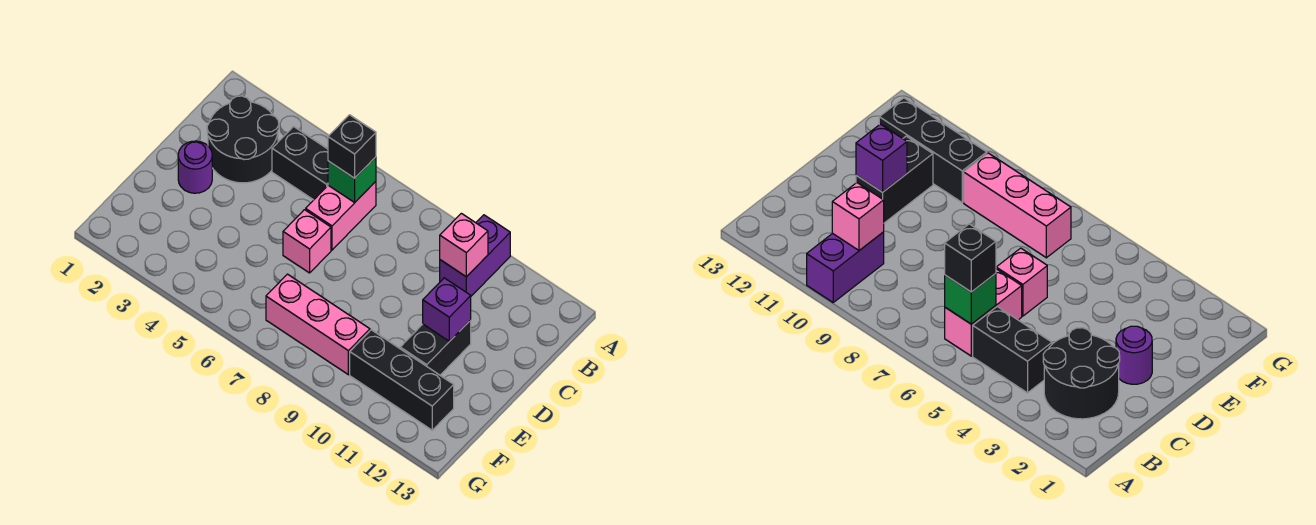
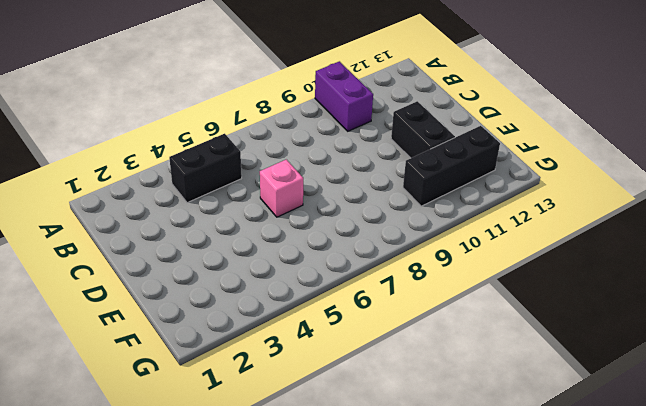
none -> black round brick B2:C3 level 1
none -> pink brick B6:C6 level 1
none -> purple round brick D2 level 1

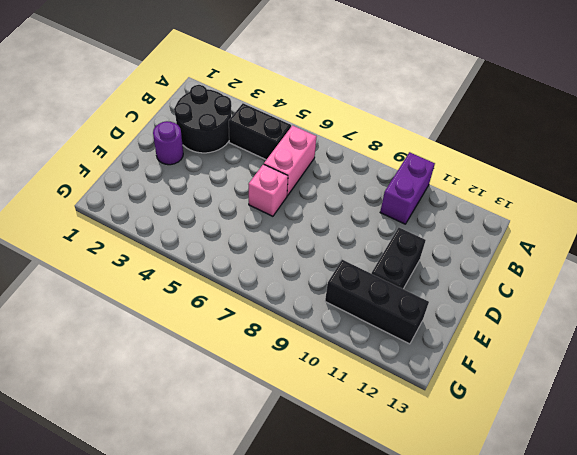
none -> pink brick F7:F9 level 1
none -> green brick B6 level 2
none -> pink brick B10 level 2

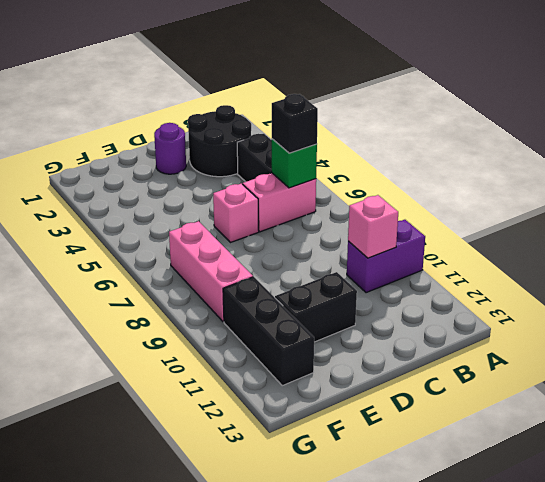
none -> purple brick D11 level 2

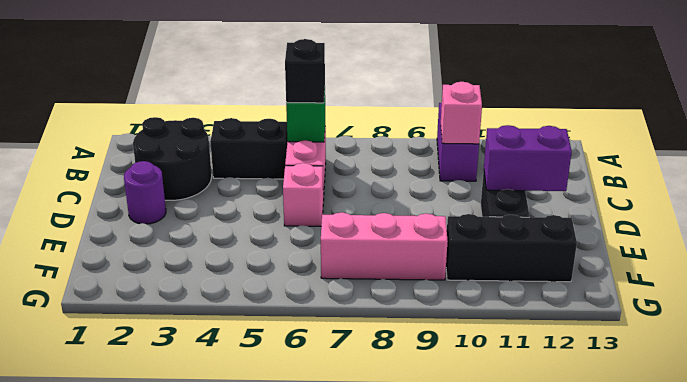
purple brick D11:D12 level 2 -> purple brick D11 level 2

